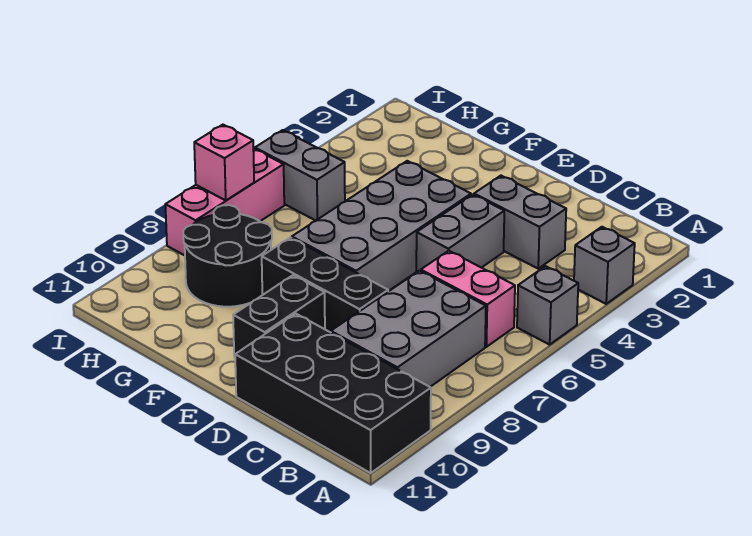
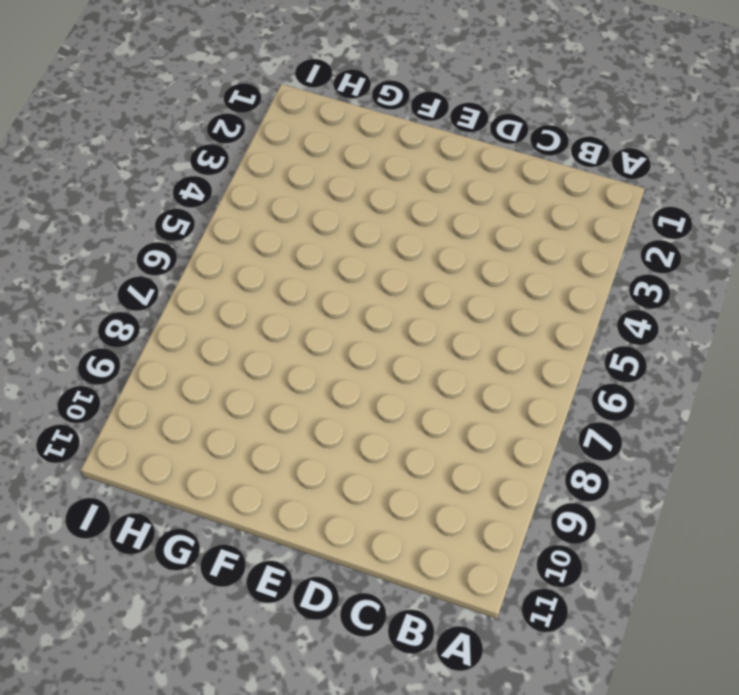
none -> grey brick A3 level 1
none -> grey brick A5 level 1
none -> black brick A10:D11 level 1

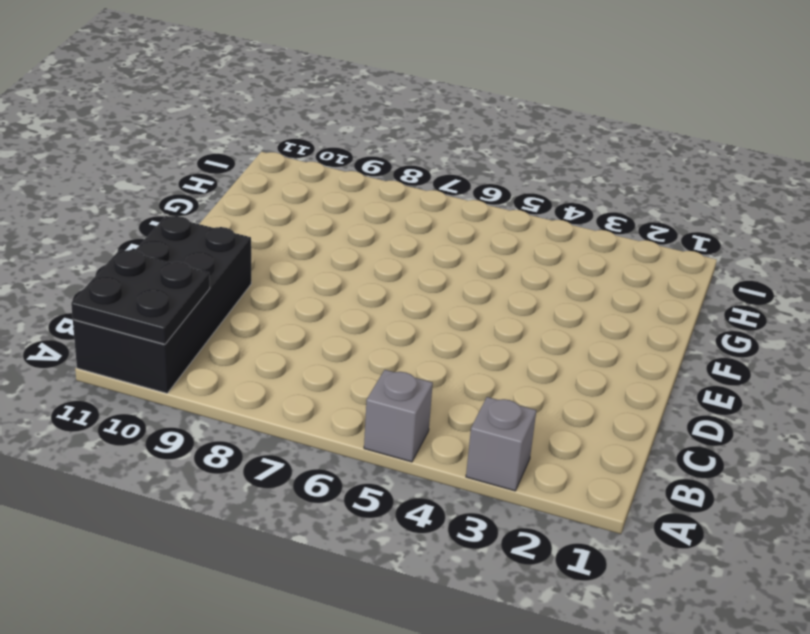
black plate A10:B11 level 2 -> none
none -> pink brick B6:C6 level 1
none -> grey brick B7:C9 level 1
none -> grey brick C3:D3 level 1

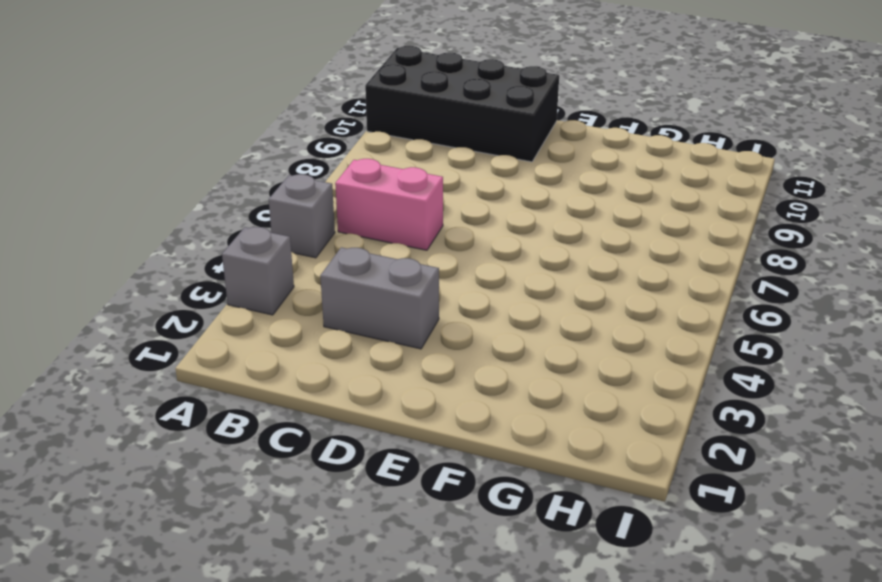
none -> grey brick B7:C9 level 1
none -> grey brick D4:D5 level 1
none -> black brick D8:F8 level 1

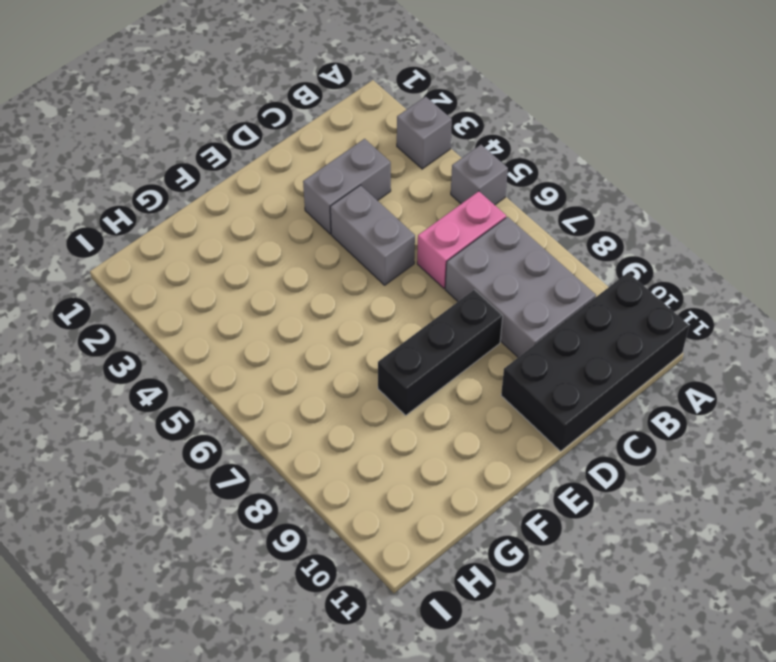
none -> grey brick E4:F7 level 1
none -> black brick E9:E10 level 1
none -> black round brick G8:H9 level 1

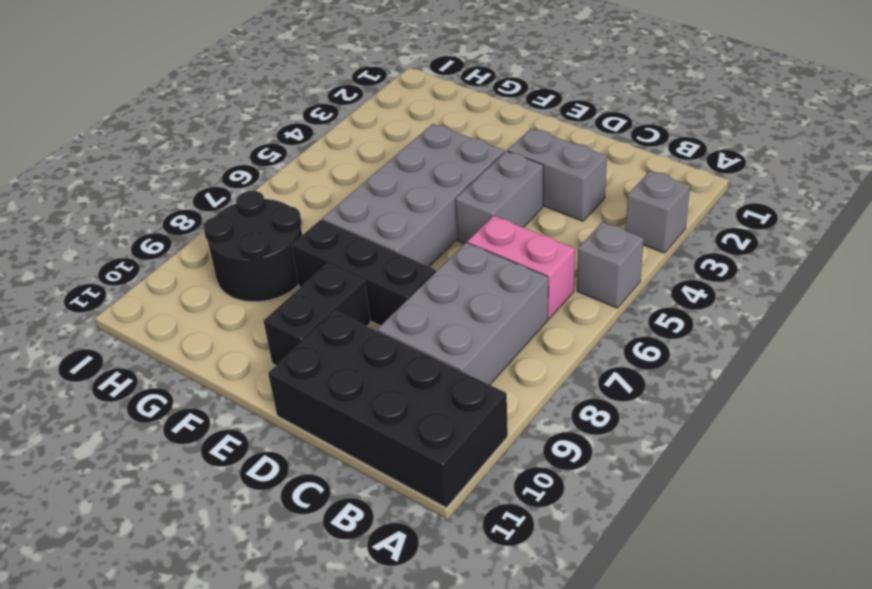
none -> grey brick H5:I5 level 1
none -> pink brick I6:I8 level 1
none -> pink brick I7 level 2

